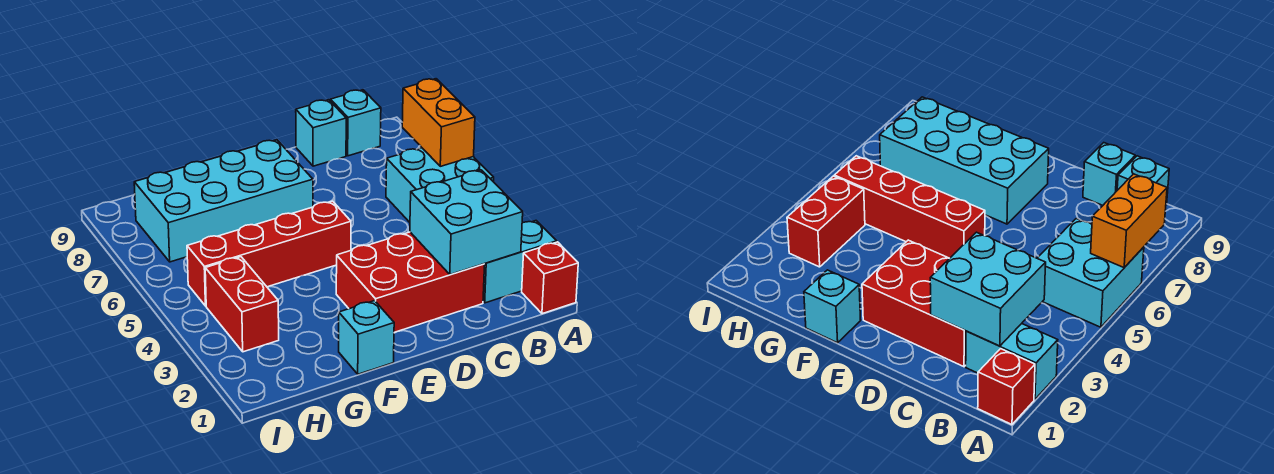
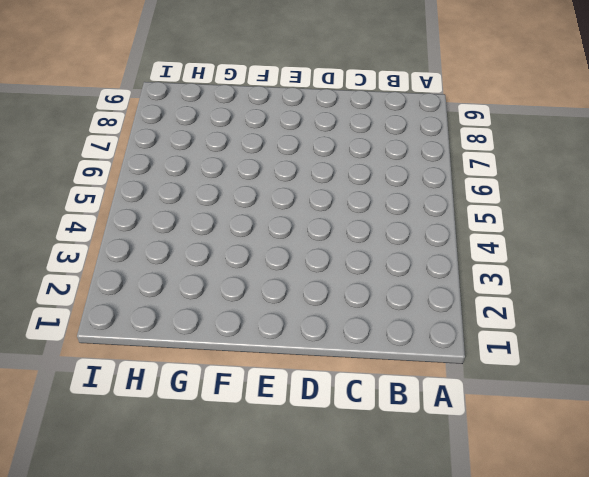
none -> red brick A1 level 1
none -> cyan brick A2:B2 level 1
none -> cyan brick A5:B6 level 1

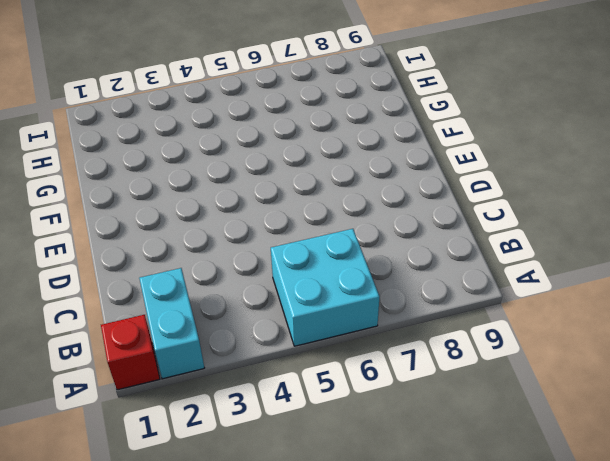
none -> cyan brick B9 level 1
none -> red brick C2:E3 level 1
none -> cyan brick C9 level 1

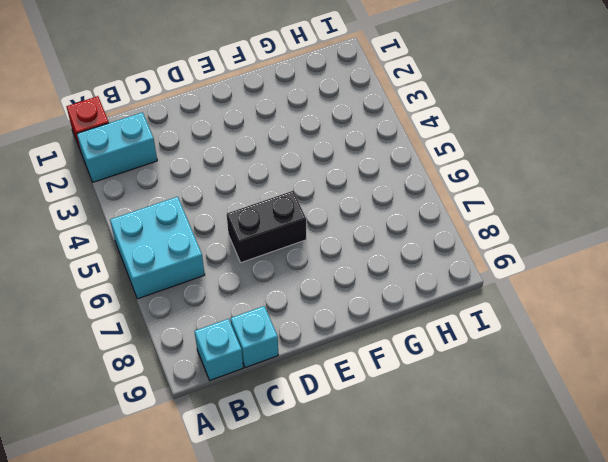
black brick D6:E6 level 1 -> none
none -> red brick C2:E3 level 1
none -> red brick E5:H5 level 1
none -> cyan brick E7:H8 level 1

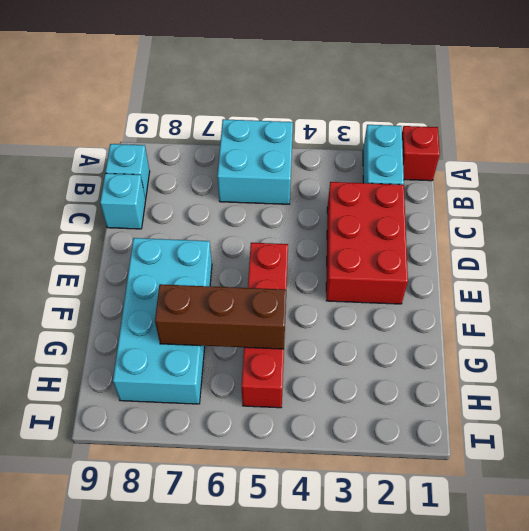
brown brick G5:G7 level 2 -> none
none -> cyan brick F1 level 1
none -> red brick H3:H4 level 1
none -> orange brick A6:A7 level 2

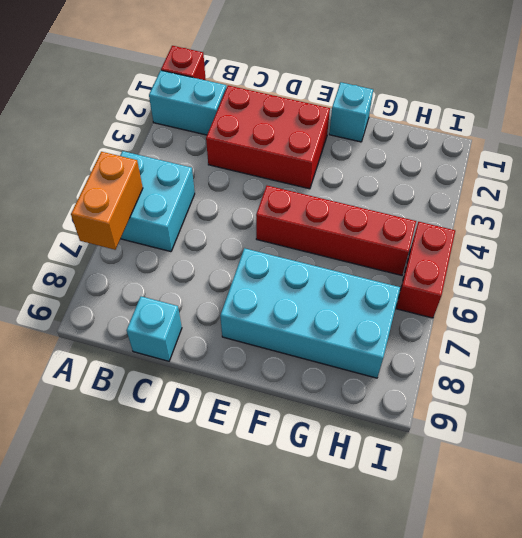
red brick I5:I6 level 1 -> red brick H3:H4 level 1
none -> cyan brick B9 level 1
none -> cyan brick B2:C3 level 2

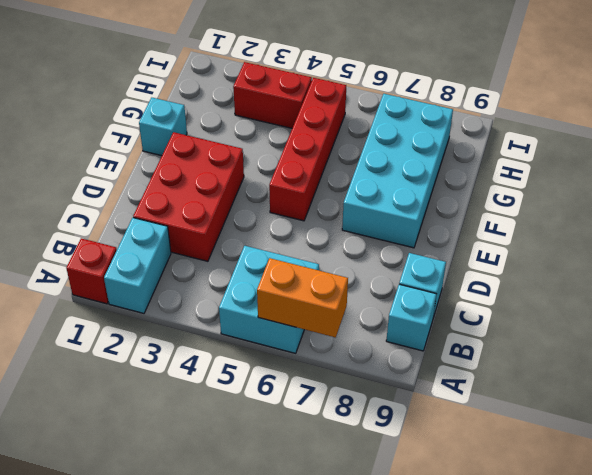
none -> cyan brick B2:C3 level 2

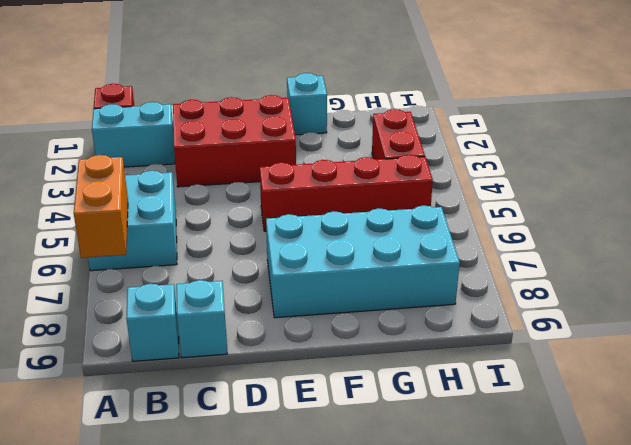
none -> cyan brick B2:C3 level 2

